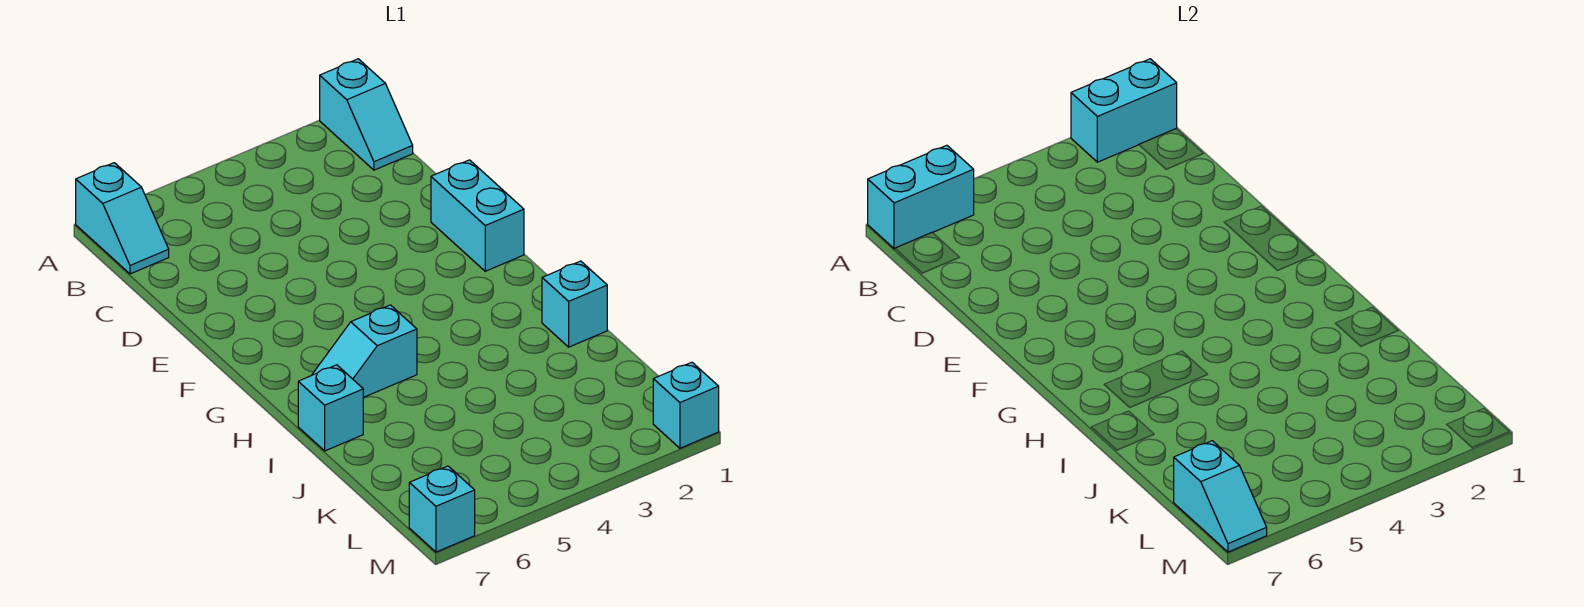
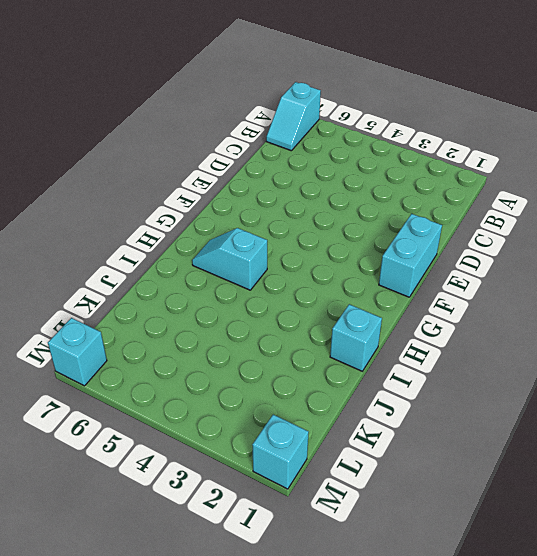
none -> cyan slope A1:B1 level 1 top A
none -> cyan brick I7 level 1

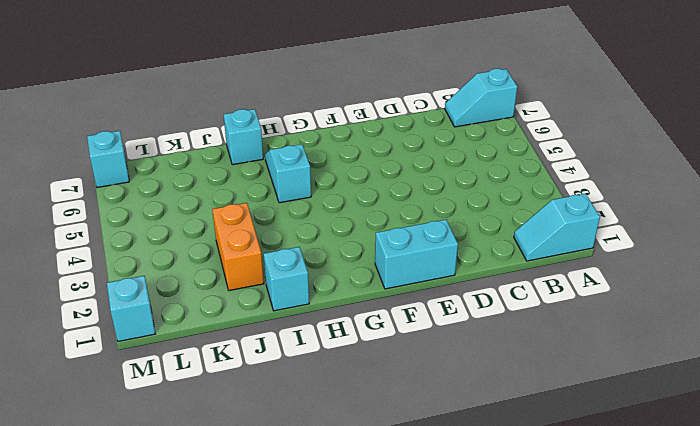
orange brick J2:J3 level 1 -> none
none -> cyan brick A1:A2 level 2
none -> cyan brick A6:A7 level 2

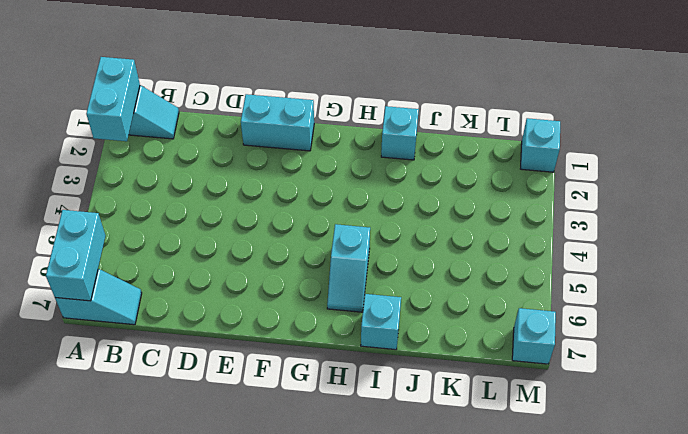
none -> cyan slope L7:M7 level 2 top L

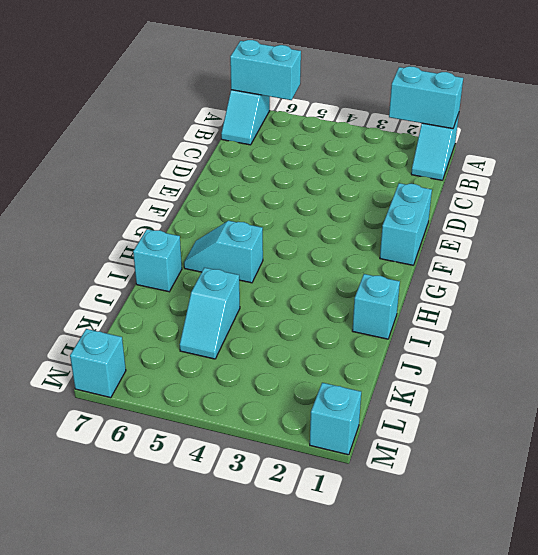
cyan slope J5:K5 level 1 top J -> cyan slope L7:M7 level 2 top L

